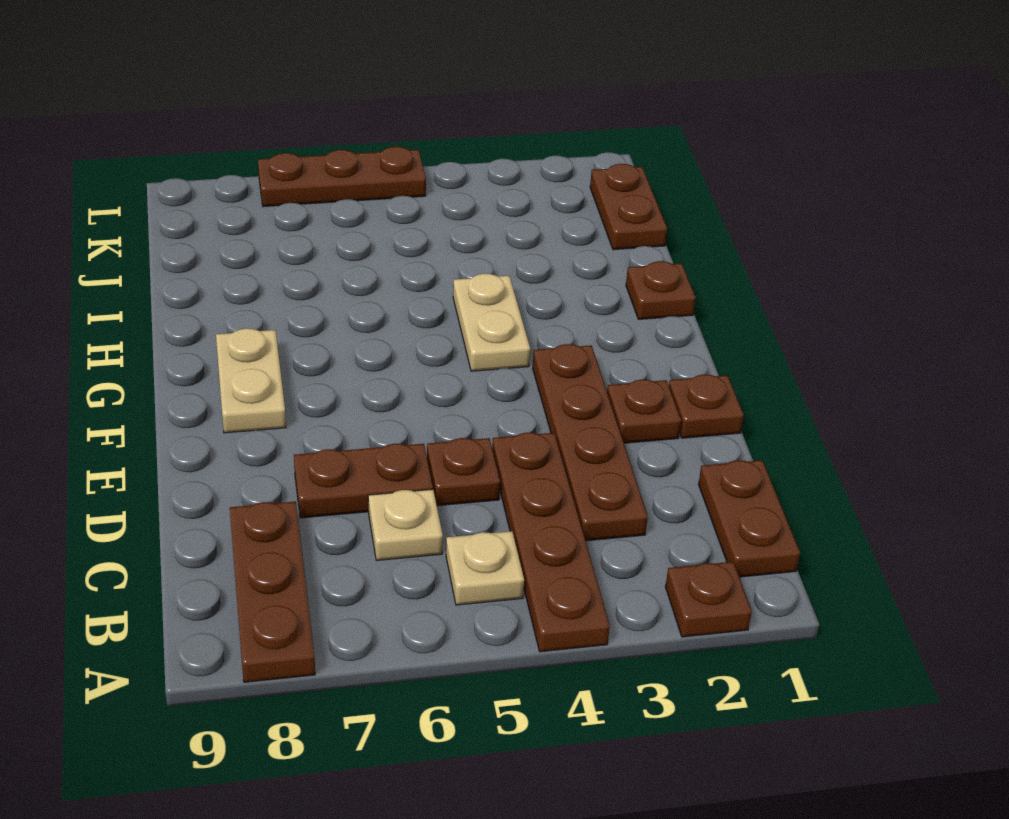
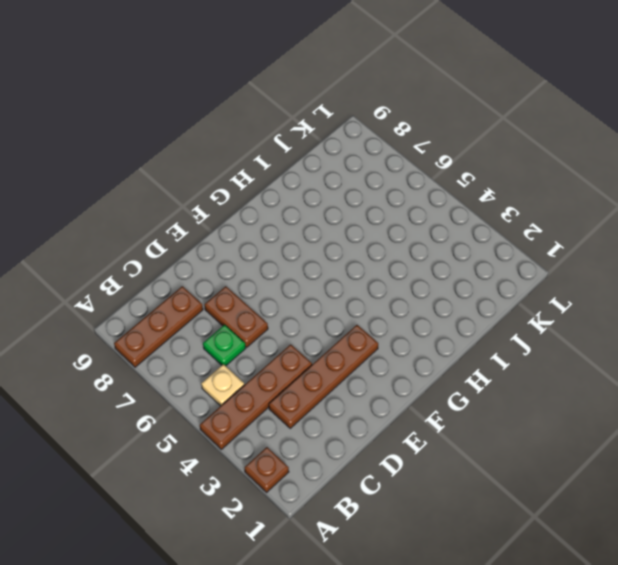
green plate C6 level 1 -> tan plate C6 level 1
none -> brown plate B1:C1 level 1
none -> brown plate D5 level 1
none -> brown plate E1 level 1

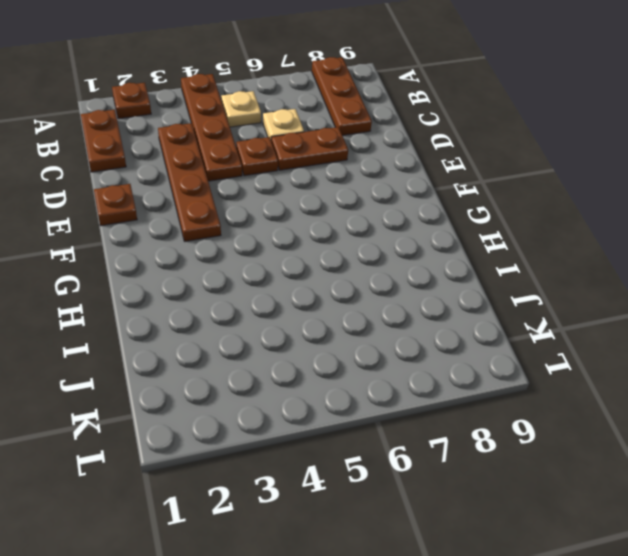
none -> brown plate E2 level 1
none -> tan plate F8:G8 level 1
none -> tan plate G4:H4 level 1

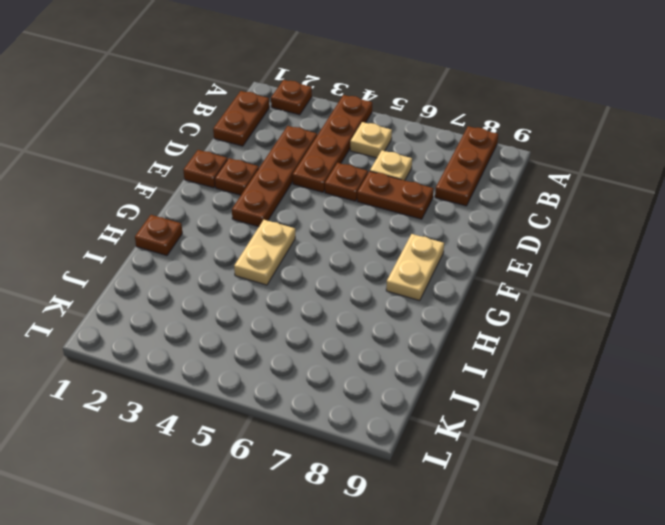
none -> brown plate J1:K1 level 1
none -> brown plate L5:L7 level 1

